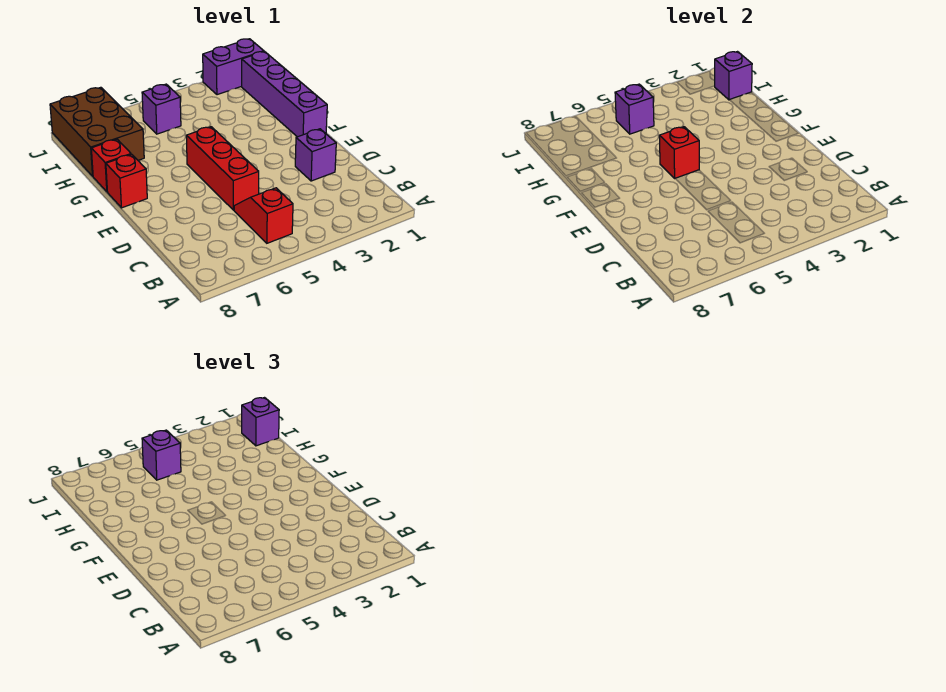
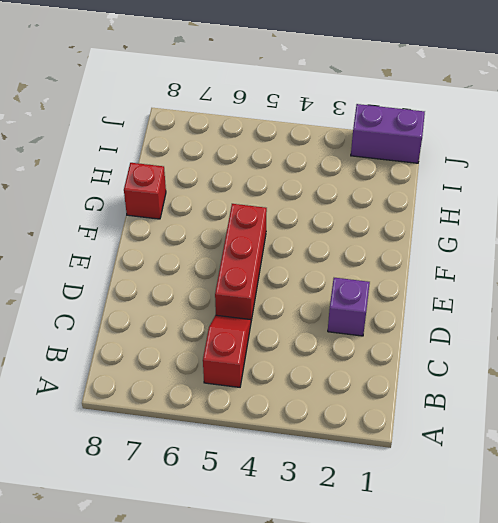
none -> purple brick F1:I1 level 1
none -> red brick F8 level 1
none -> brown brick H7:J8 level 1

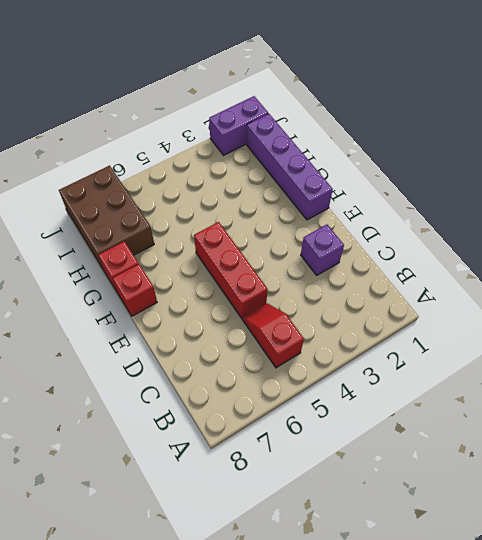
none -> purple brick I5 level 1
none -> red brick F5 level 2
none -> purple brick I1 level 2

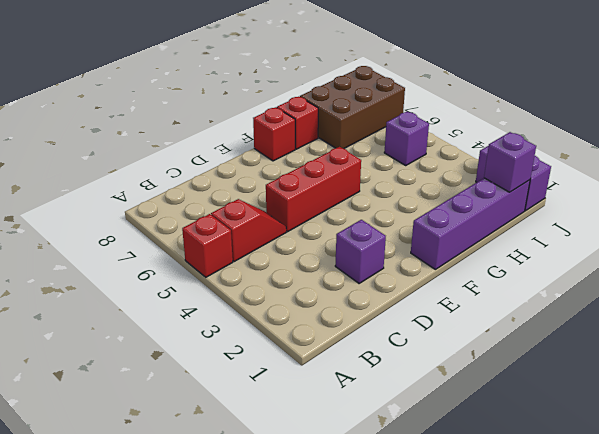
red brick A5 level 1 -> red brick F5 level 2
none -> purple brick I5 level 2
none -> purple brick I1 level 3
none -> purple brick I5 level 3

